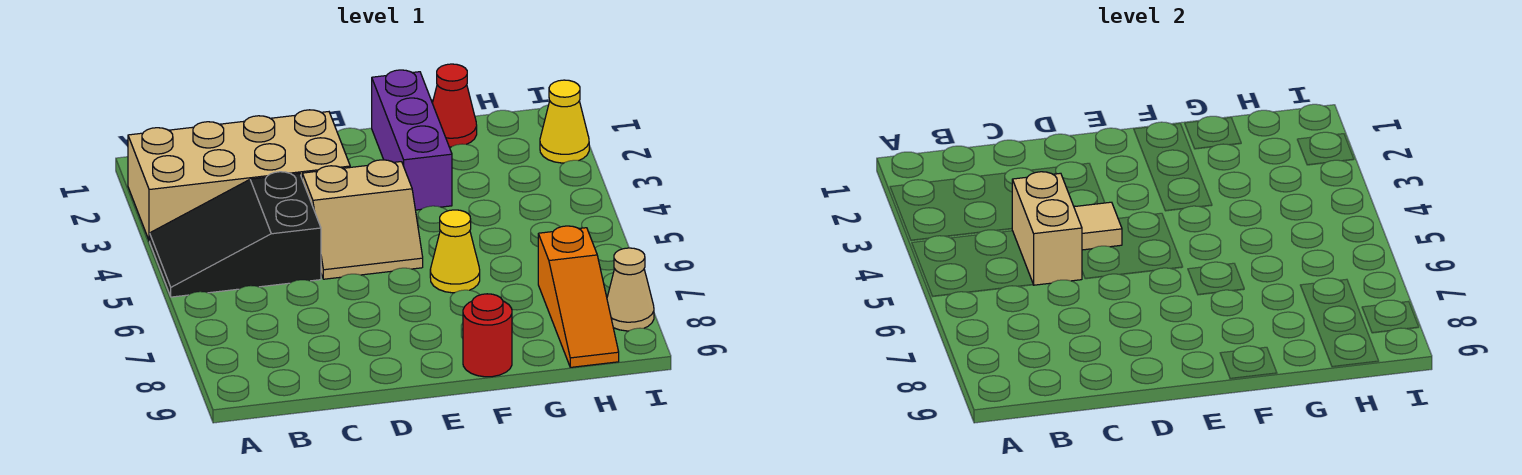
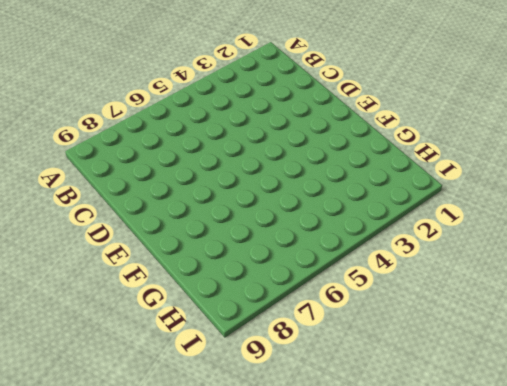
none -> tan brick A2:D3 level 1
none -> black slope A4:C5 level 1 top C
none -> tan slope D4:E5 level 1 top 4

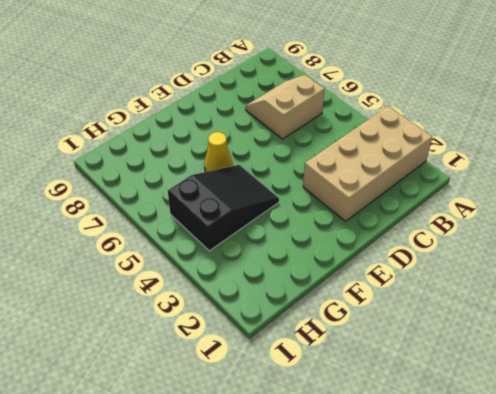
tan slope B6:C7 level 1 top 6 -> tan slope D4:E5 level 1 top 4
black slope F4:H5 level 1 top H -> black slope A4:C5 level 1 top C
none -> purple brick F1:F3 level 1
none -> red round brick F9 level 1
none -> red cone G1 level 1

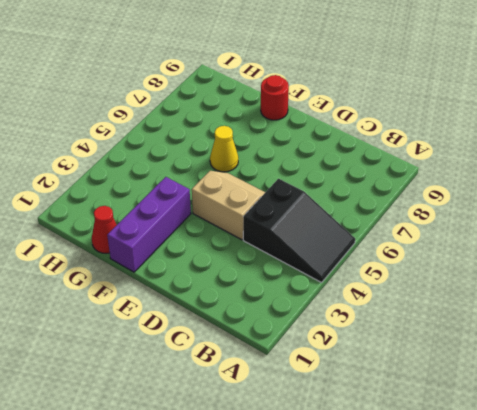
none -> tan brick A2:D3 level 1
none -> orange slope H7:H9 level 1 top 7
none -> yellow cone I2 level 1

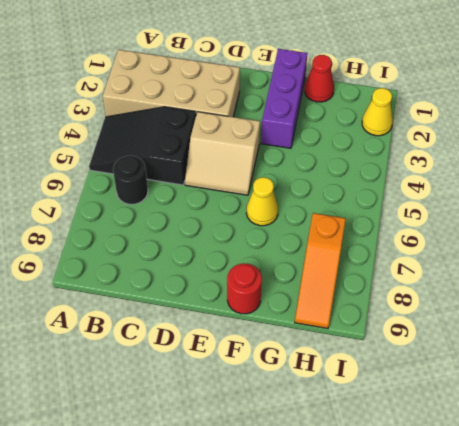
black round brick B6 level 1 -> none
none -> tan cone I8 level 1
none -> tan brick C4:C5 level 2
none -> tan tile D4 level 2

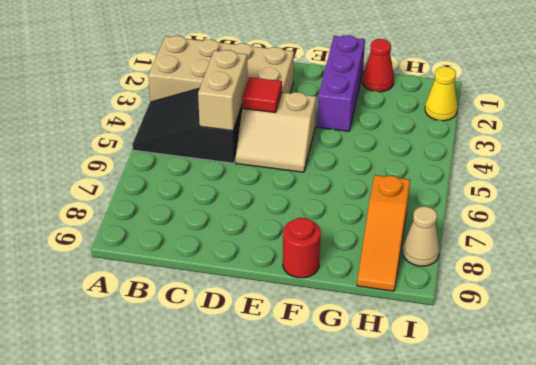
red tile D4 level 2 -> tan tile D4 level 2
none -> yellow cone F6 level 1

